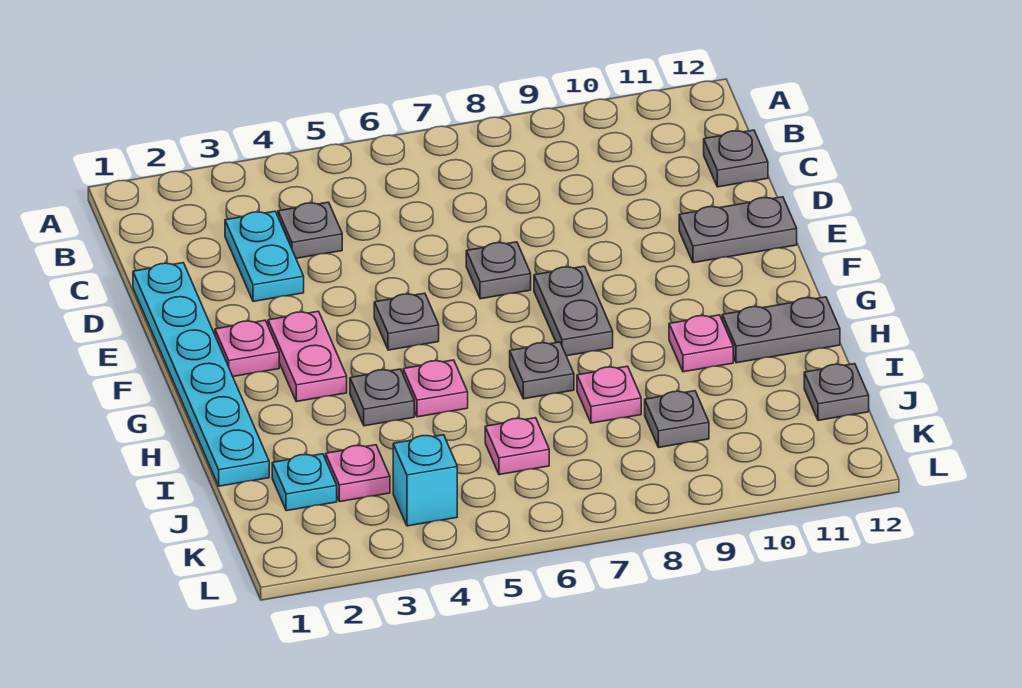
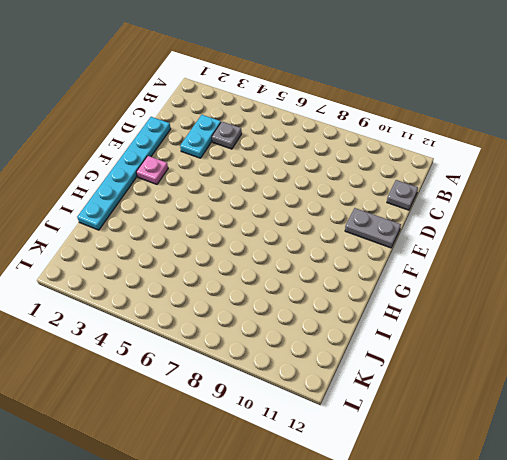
none -> grey plate E7 level 1
none -> pink plate F3:G3 level 1
none -> grey plate F5 level 1

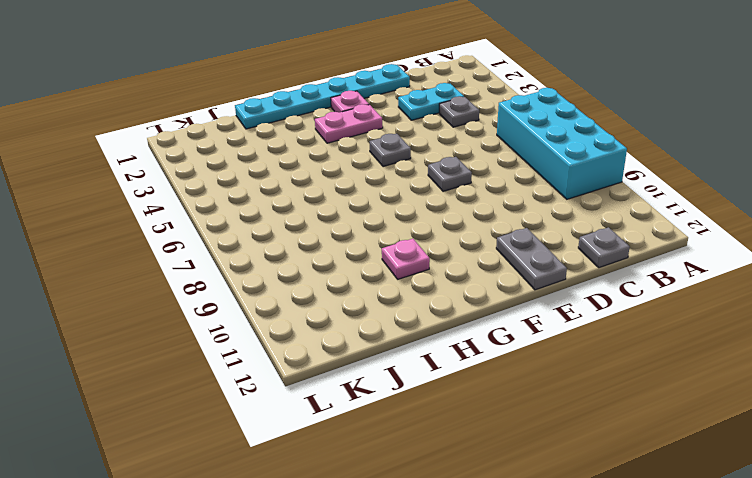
cyan brick A6:B9 level 1 -> none
none -> grey plate F8:G8 level 1
none -> grey plate H4 level 1
none -> pink plate H5 level 1

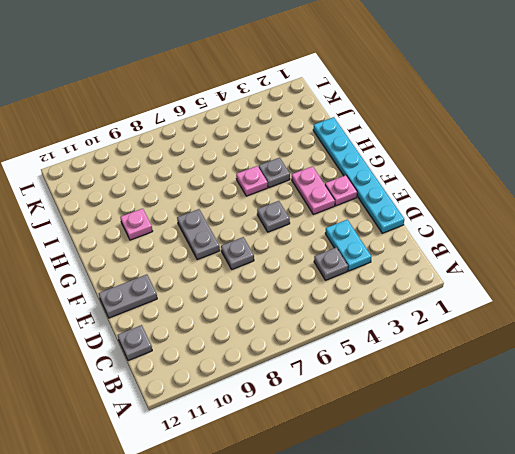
none -> grey plate H7 level 1
none -> grey plate H11:H12 level 1
none -> pink plate I8 level 1

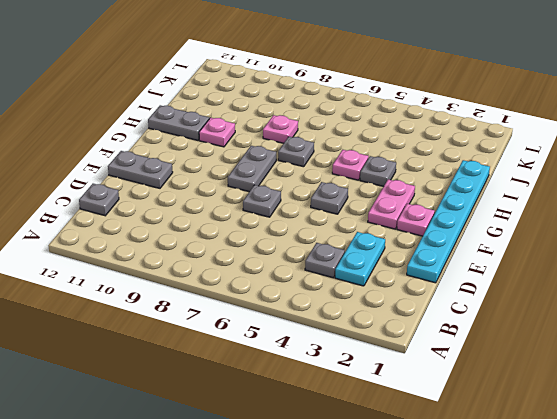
none -> cyan plate J2 level 1
none -> pink plate J3 level 1
none -> pink plate J6 level 1

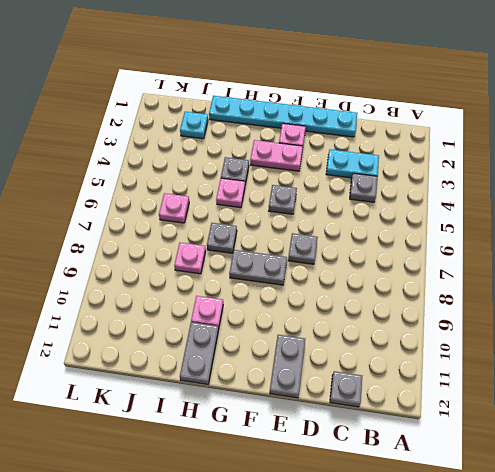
none -> pink plate J3 level 1
none -> grey plate J9 level 1
none -> grey plate J12 level 1

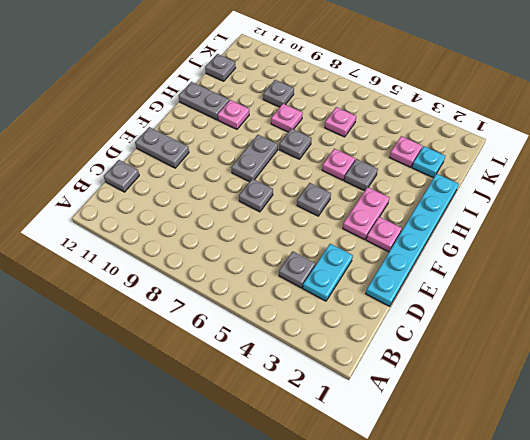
none -> cyan brick K4 level 1

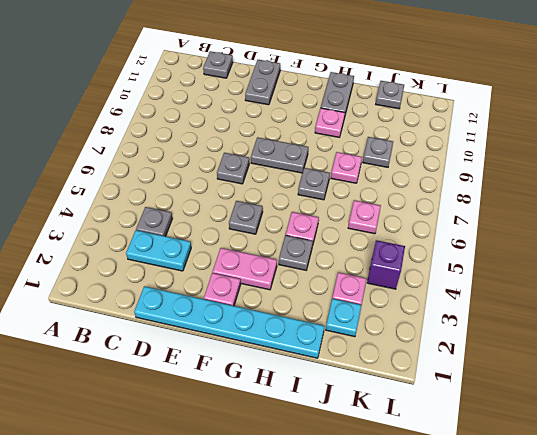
purple brick K4 level 1 -> cyan brick K4 level 1

